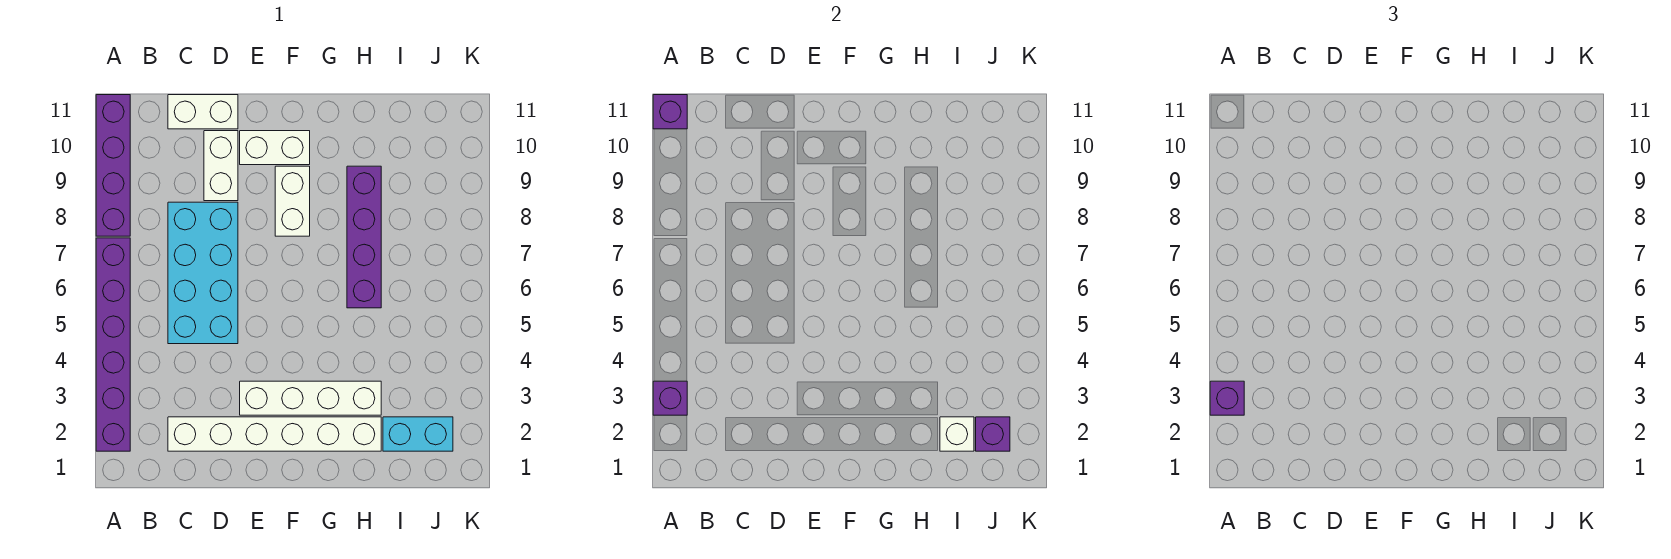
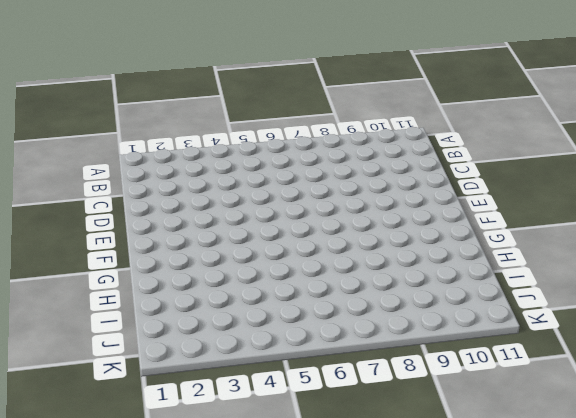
none -> purple brick A2:A7 level 1
none -> purple brick A8:A11 level 1
none -> white brick C2:H2 level 1

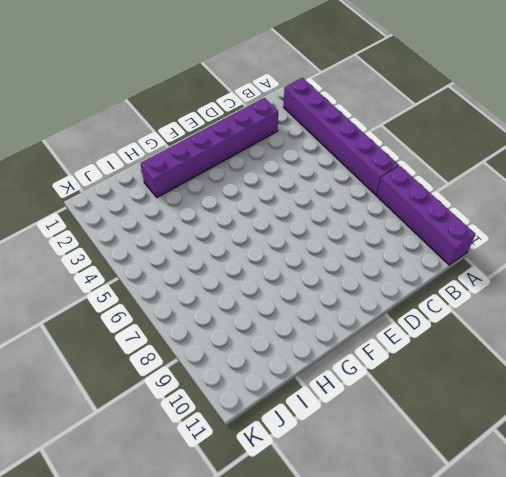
purple brick C2:H2 level 1 -> white brick C2:H2 level 1
none -> cyan brick C5:D8 level 1
none -> white brick C11:D11 level 1
none -> white brick D9:D10 level 1

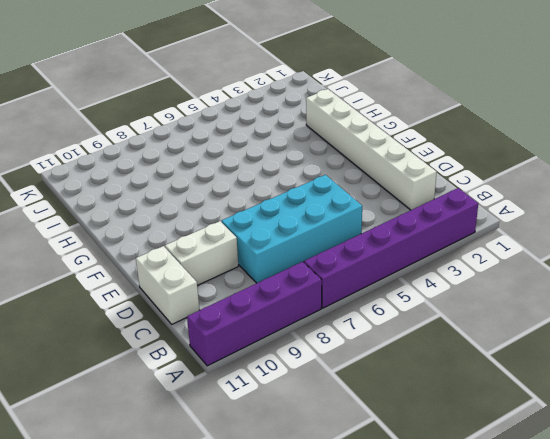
none -> white brick E3:H3 level 1
none -> white brick E10:F10 level 1
none -> white brick F8:F9 level 1

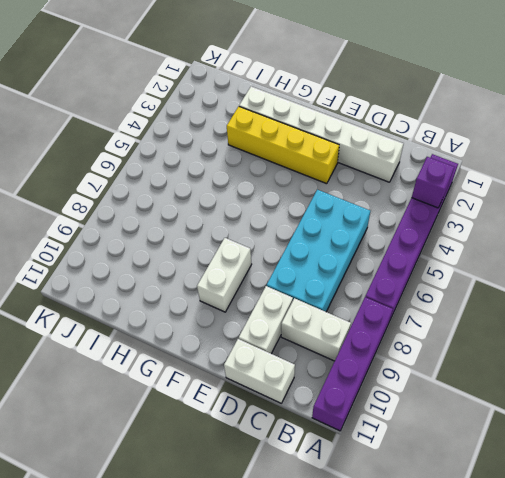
white brick B9:C9 level 1 -> white brick E10:F10 level 1
yellow brick E3:H3 level 1 -> white brick E3:H3 level 1
none -> purple brick H6:H9 level 1
none -> cyan brick I2:J2 level 1
none -> purple brick A11 level 2

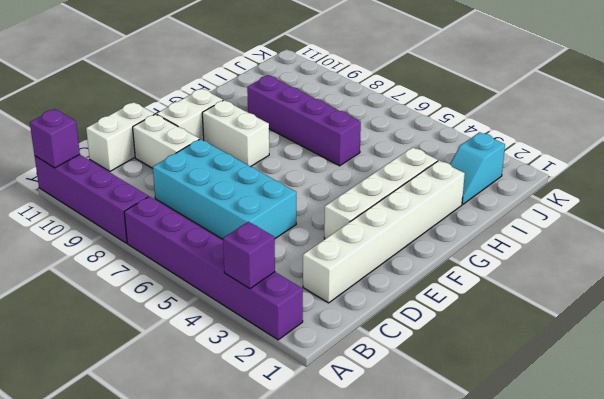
cyan slope I2:J2 level 1 top J -> cyan brick I2:J2 level 1
none -> white brick I2 level 2
none -> purple brick J2 level 2
none -> purple brick A3 level 3

